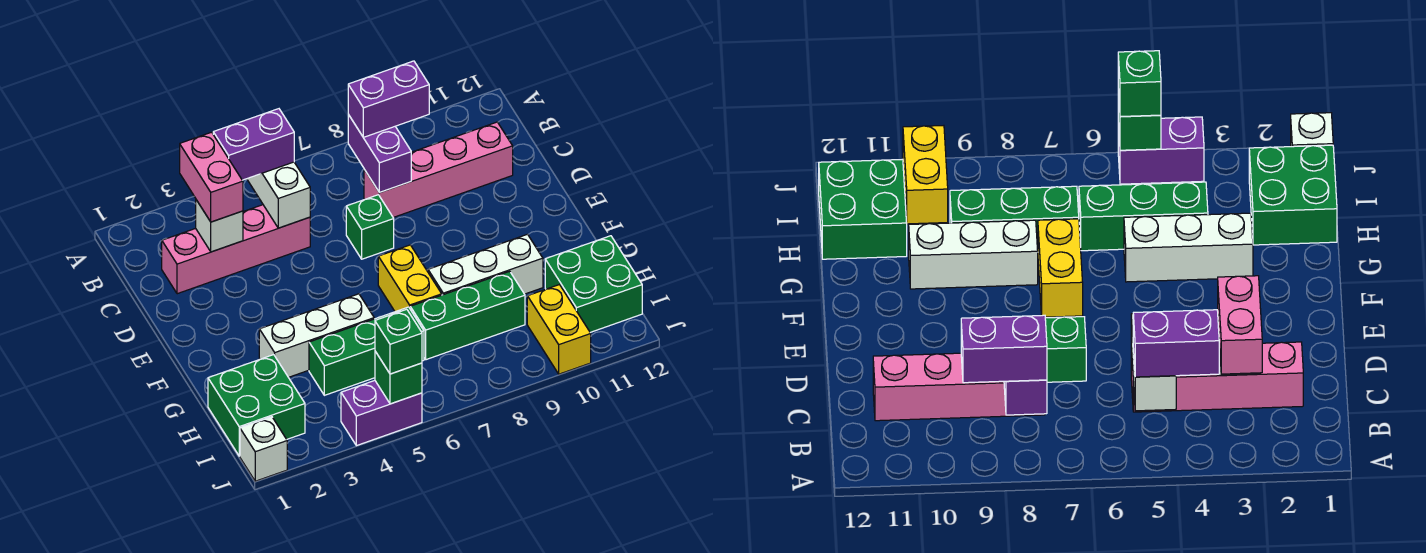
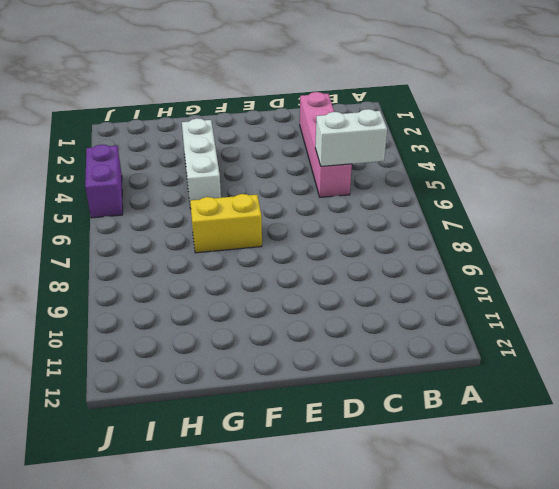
none -> pink brick C8:C11 level 1
none -> green brick D7 level 1
none -> white brick G8:G10 level 1

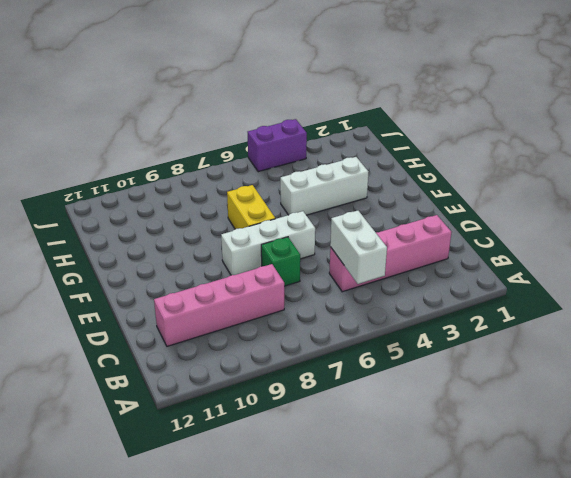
white brick E6:E8 level 1 -> white brick G8:G10 level 1
none -> green brick H1:I2 level 1
none -> green brick H4:H6 level 1
none -> green brick H7:H9 level 1

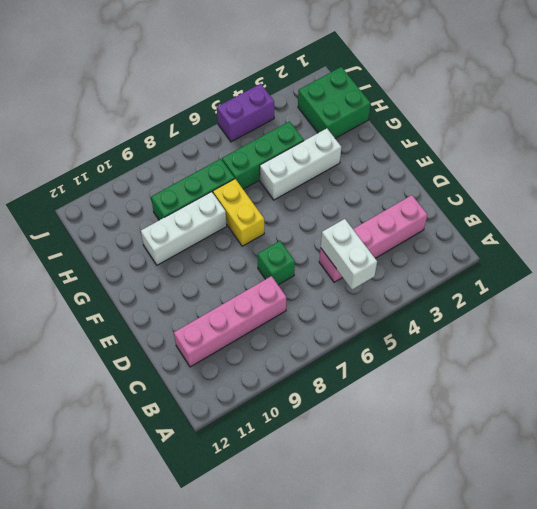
none -> green brick H11:I12 level 1
none -> yellow brick I10:J10 level 1
none -> white brick J1 level 1

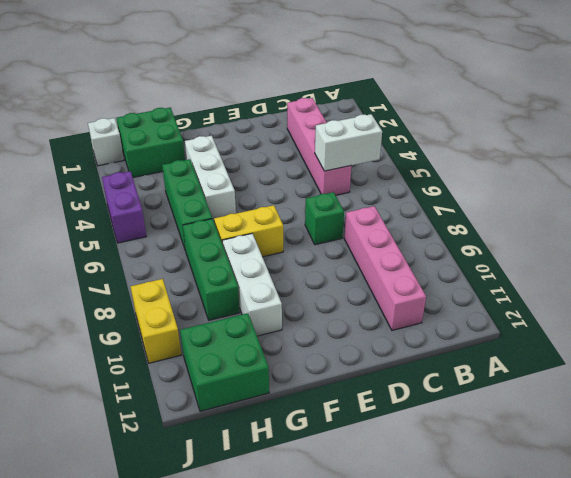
yellow brick J9:J10 level 1 -> yellow brick I10:J10 level 1
none -> purple brick B8:C8 level 2
none -> white brick C3 level 2
none -> green brick J5 level 2

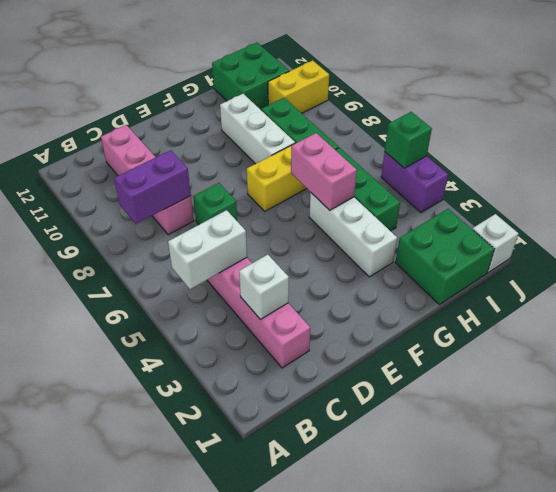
pink brick G5:G6 level 2 -> pink brick B3:C3 level 3
none -> purple brick B4:B5 level 3
none -> purple brick B8:B9 level 3
none -> green brick J5 level 3

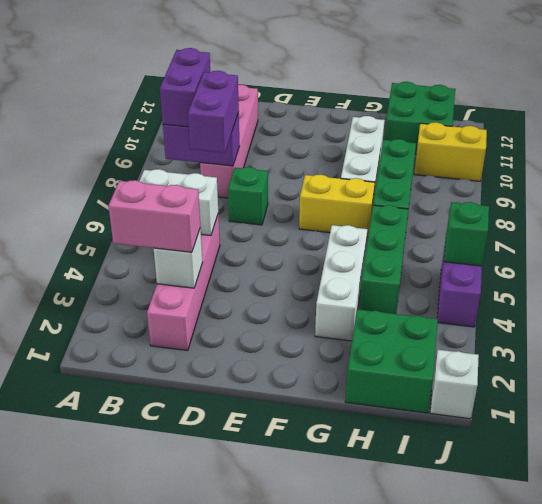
purple brick C7:C8 level 3 -> purple brick B4:B5 level 3
none -> green brick J5 level 3

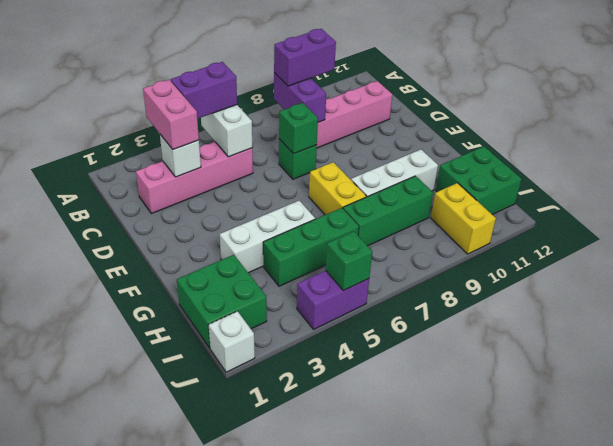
green brick D7 level 2 -> green brick J5 level 3

